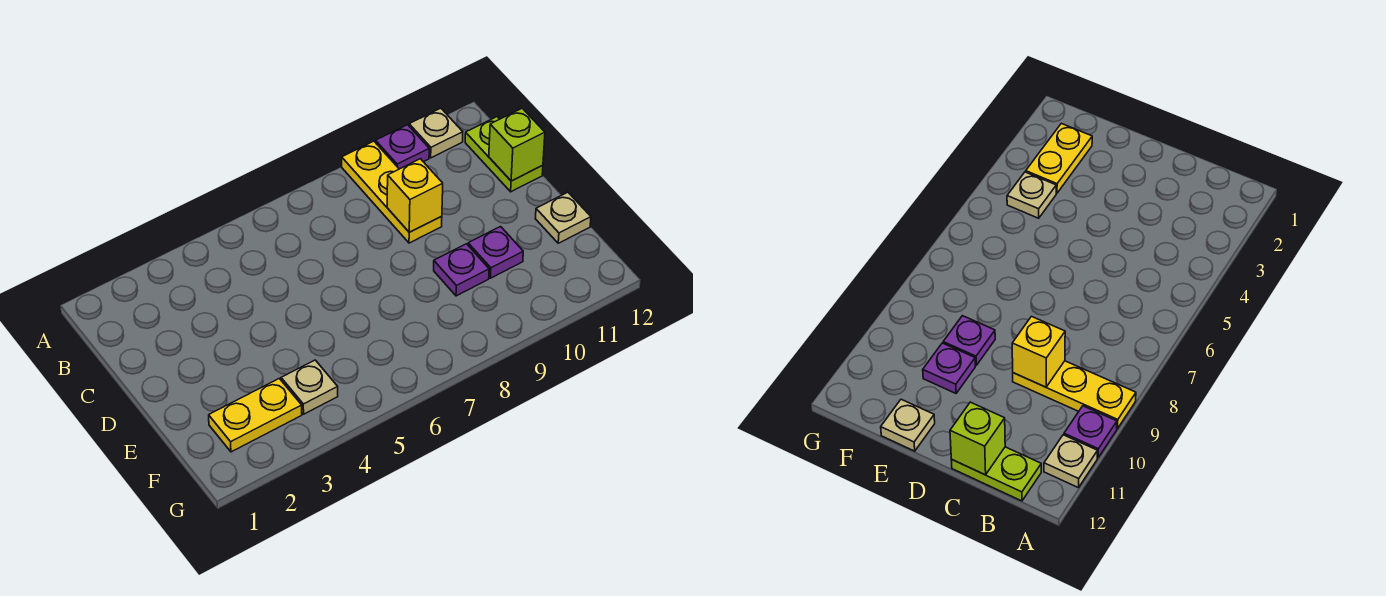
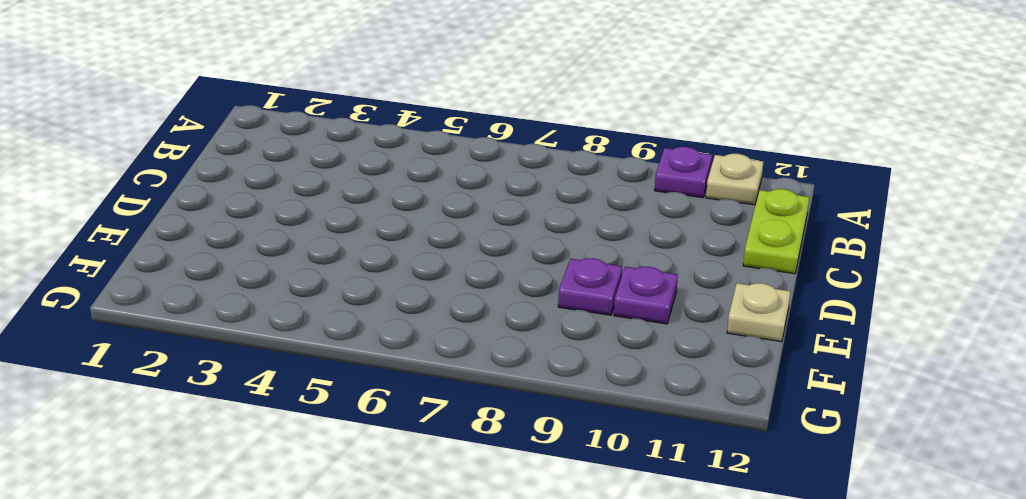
none -> yellow plate A9:C9 level 1
none -> yellow plate F2:F3 level 1

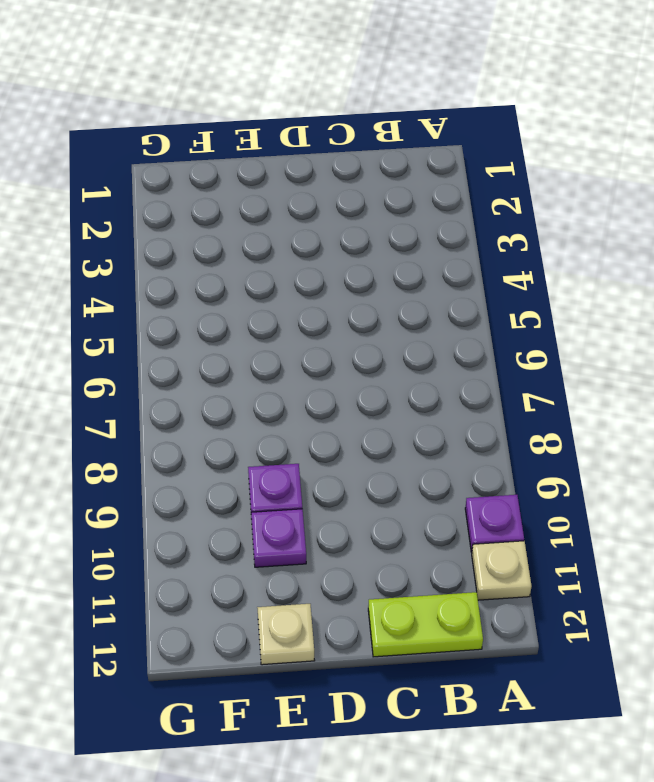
none -> yellow plate A9:C9 level 1
none -> yellow plate F2:F3 level 1

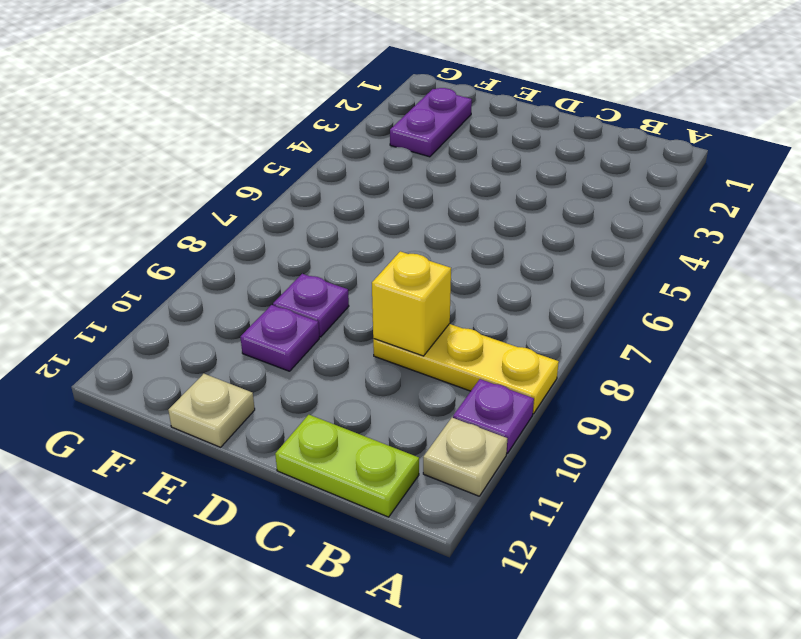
purple plate F2:F3 level 1 -> yellow plate F2:F3 level 1
none -> tan plate F4 level 1
none -> lime brick C12 level 2

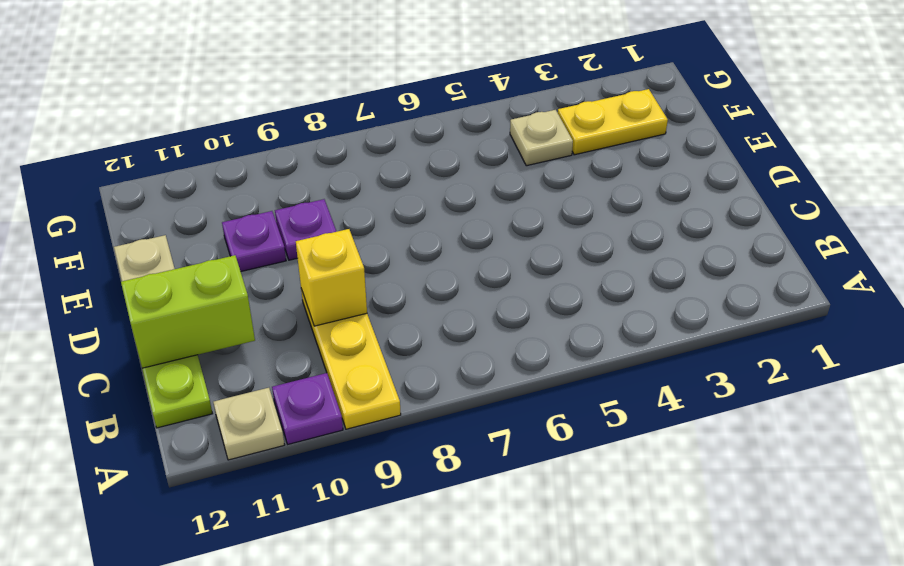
lime brick C11:C12 level 2 -> lime brick C12 level 2

